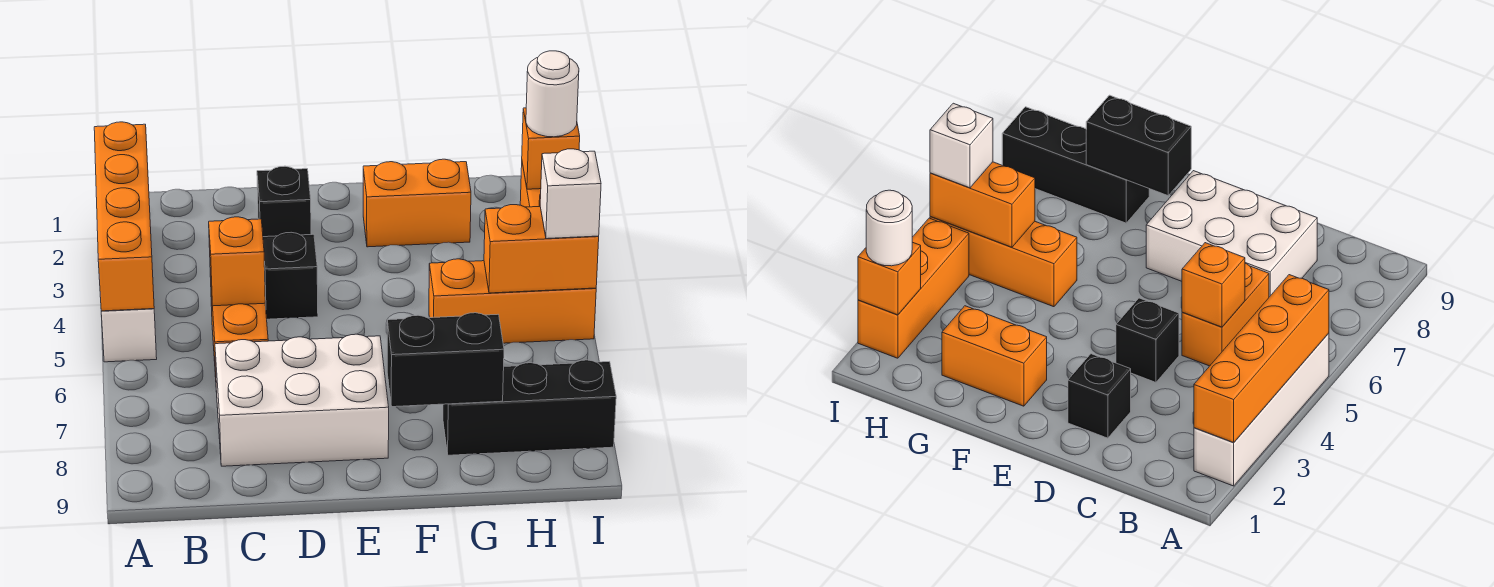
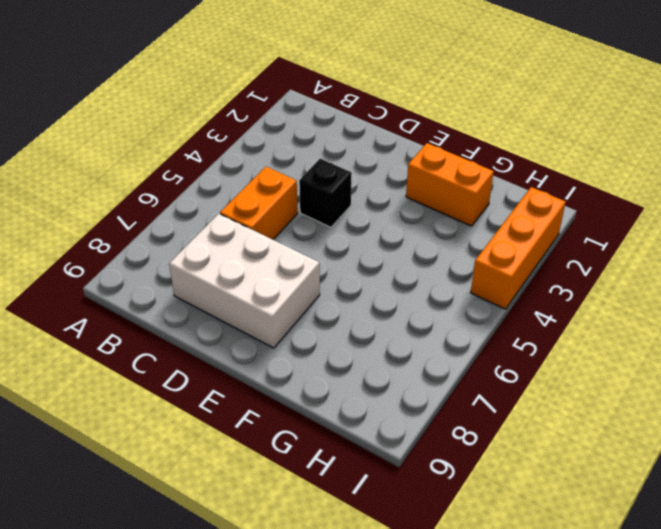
none -> white brick A2:A5 level 1
none -> black brick D2 level 1
none -> orange brick G5:I5 level 1

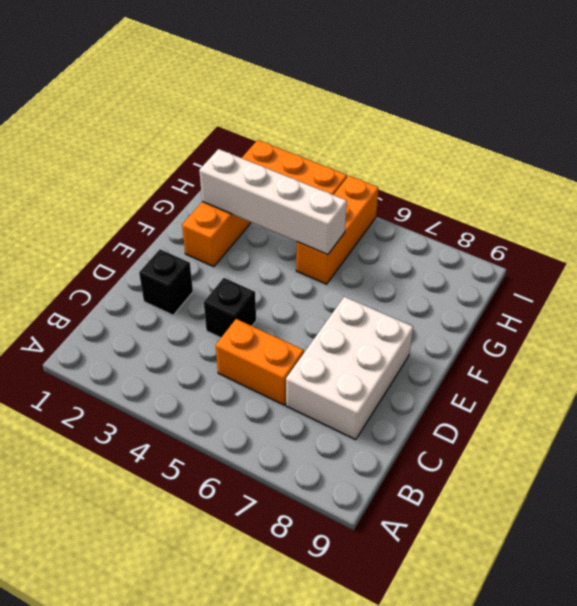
white brick G2:G5 level 2 -> white brick A2:A5 level 1
none -> black brick G8:I8 level 1
none -> orange brick A2:A5 level 2
none -> orange brick C5 level 2

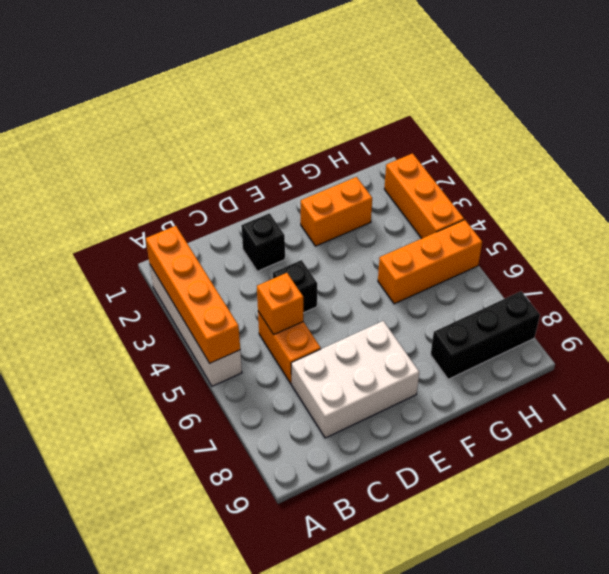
none -> black brick F8:G8 level 2
none -> orange brick H5:I5 level 2
none -> orange brick I2 level 2

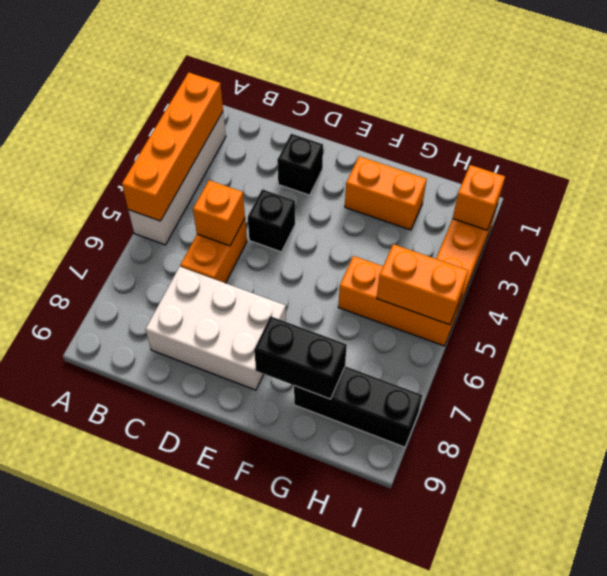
none -> white round brick I2 level 3
none -> white brick I5 level 3

